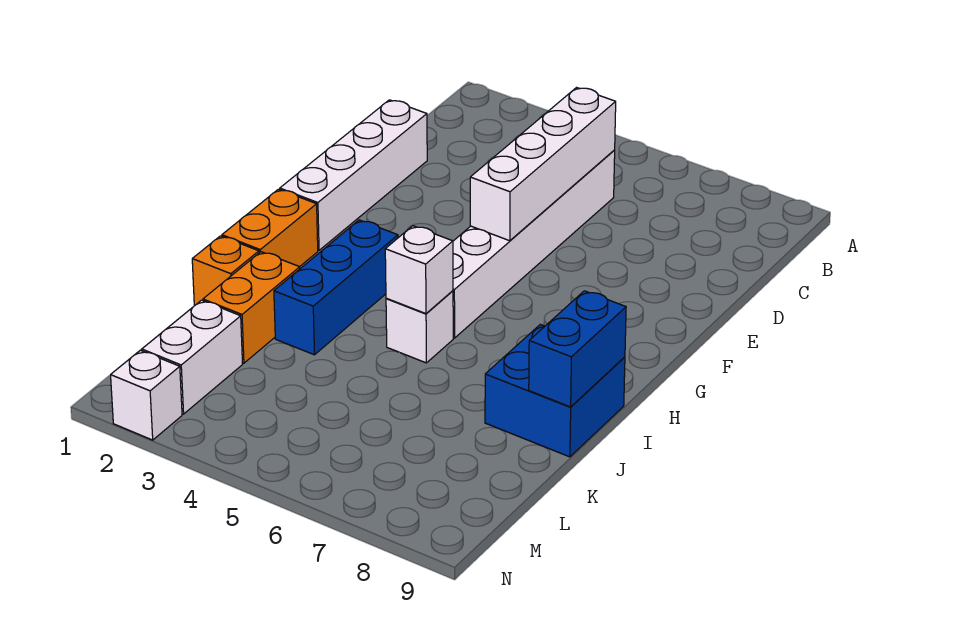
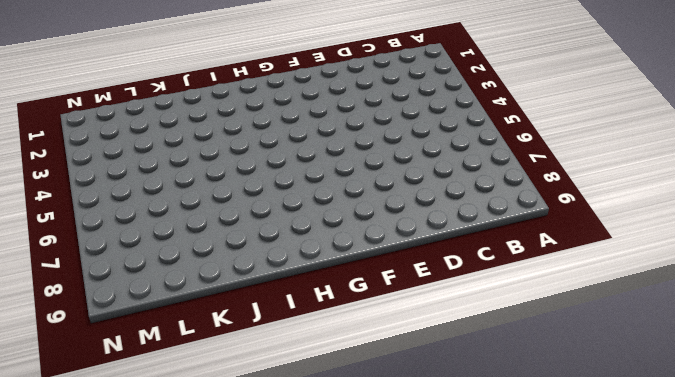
none -> white brick C5:H5 level 1
none -> white brick D1:G1 level 1
none -> orange brick H1:I1 level 1

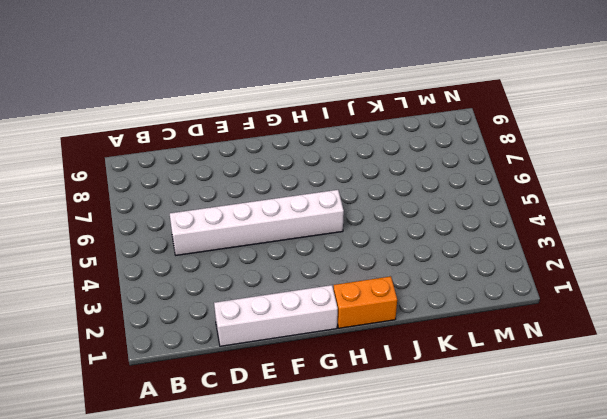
none -> blue brick H3:J3 level 1
none -> white brick I5 level 1
none -> blue brick I8:J9 level 1

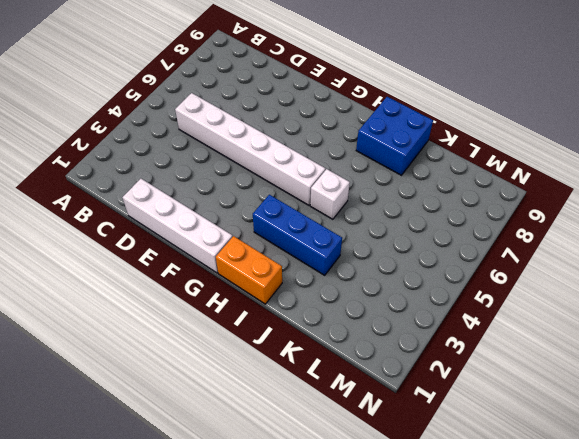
none -> orange brick J1 level 1
none -> orange brick J2:K2 level 1
none -> white brick L2:M2 level 1

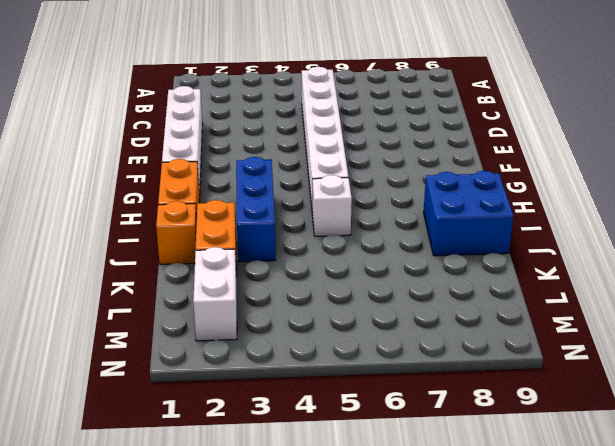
none -> white brick N2 level 1
none -> white brick C5:F5 level 2
none -> white brick I5 level 2

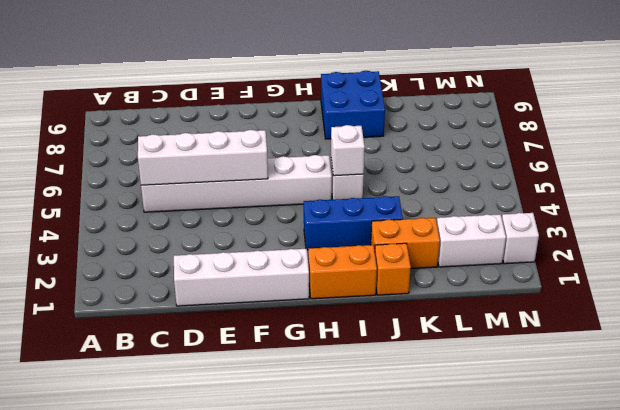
none -> blue brick I9:J9 level 2

